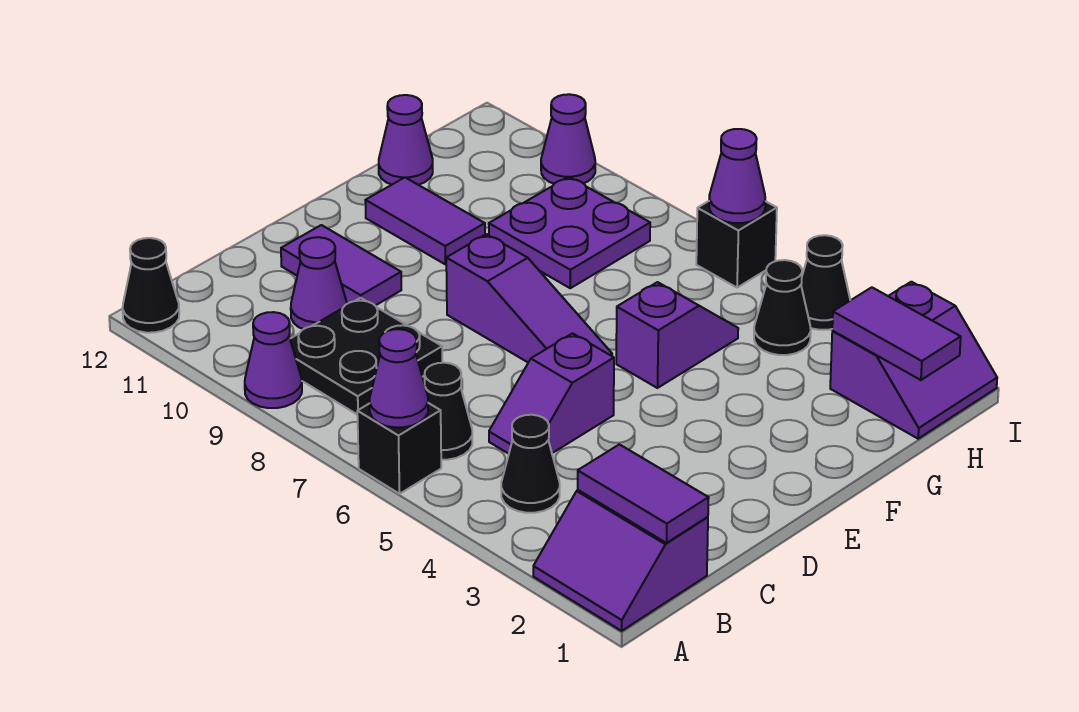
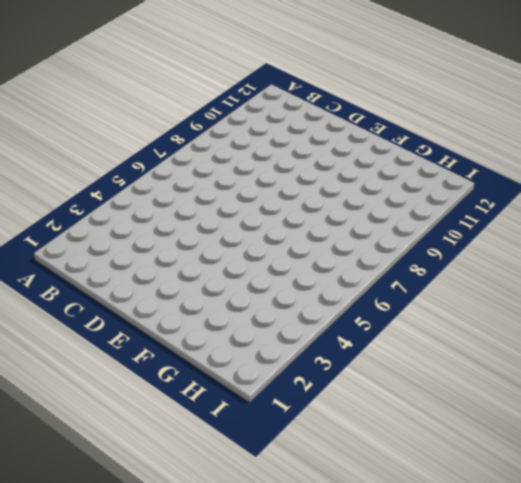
none -> purple slope A1:B2 level 1 top B
none -> black brick A6 level 1
none -> purple cone A9 level 1

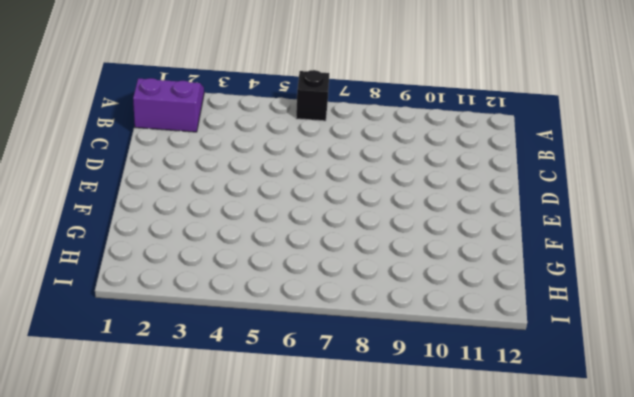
none -> purple cone A9 level 1
none -> black cone A12 level 1
none -> black cone B4 level 1

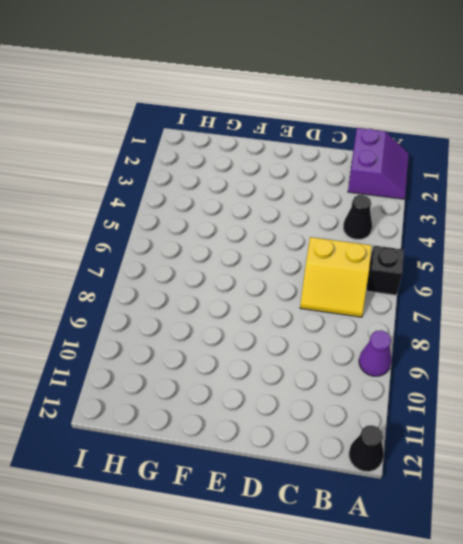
yellow slope B6:C7 level 1 top 6 -> black cone B6 level 1
none -> black plate B8:C9 level 1
none -> purple slope C5:D5 level 1 top D
none -> purple cone C10 level 1

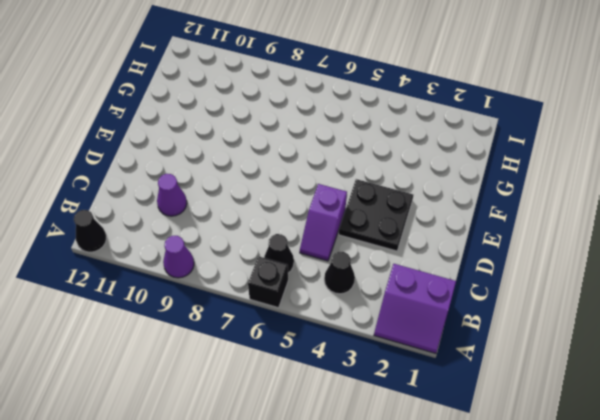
black plate D3:E4 level 1 -> black plate B8:C9 level 1
none -> purple tile D10:D11 level 1
none -> purple slope E6:E8 level 1 top 8
none -> purple slope F5:G5 level 1 top F

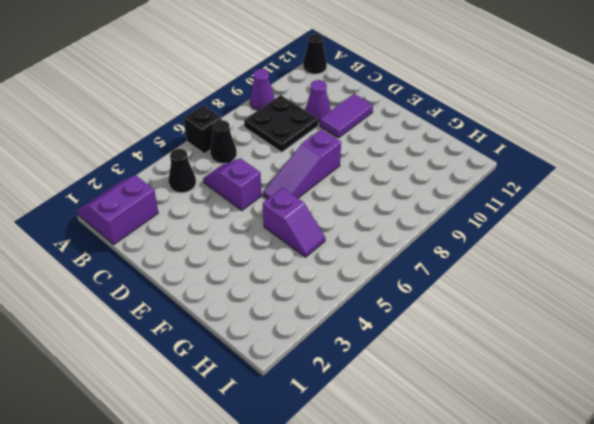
none -> purple tile F10:F11 level 1
none -> purple plate G8:H9 level 1
none -> purple cone G12 level 1

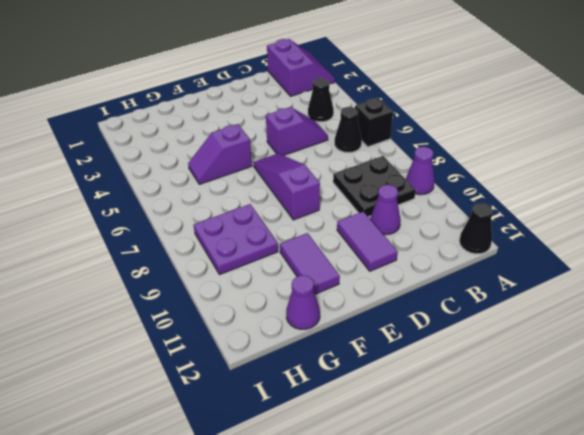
none -> purple slope H1:I2 level 1 top 2
none -> black cone H4 level 1
none -> black cone I4 level 1

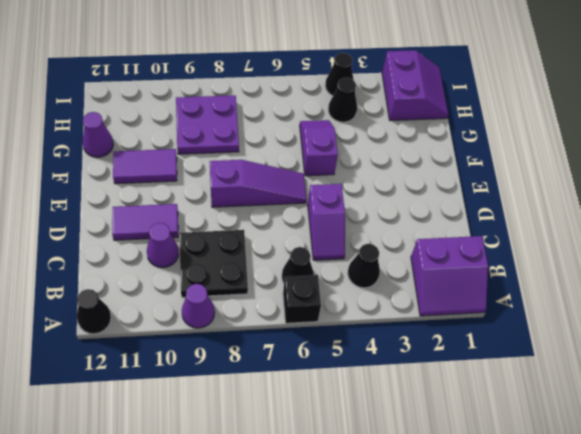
none -> black brick I6 level 1
none -> purple cone I10 level 1
none -> purple cone A6 level 2

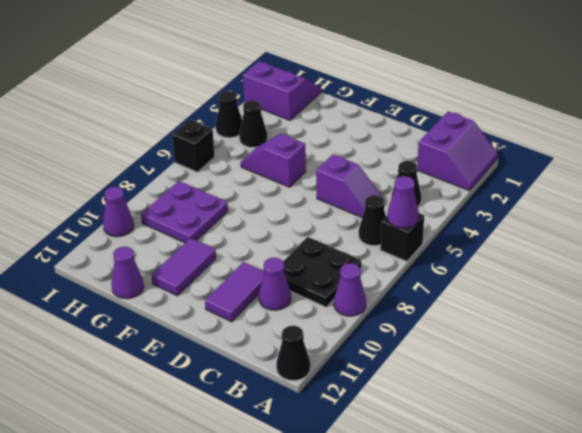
none -> purple slope E6:E8 level 1 top 8
none -> purple tile B1:B2 level 2
none -> purple tile H1:H2 level 2

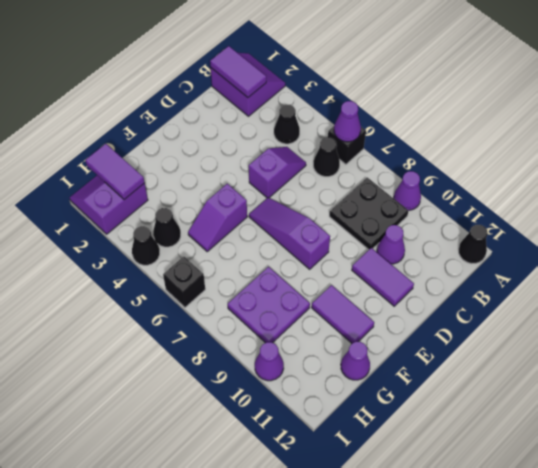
none -> purple cone I6 level 2

